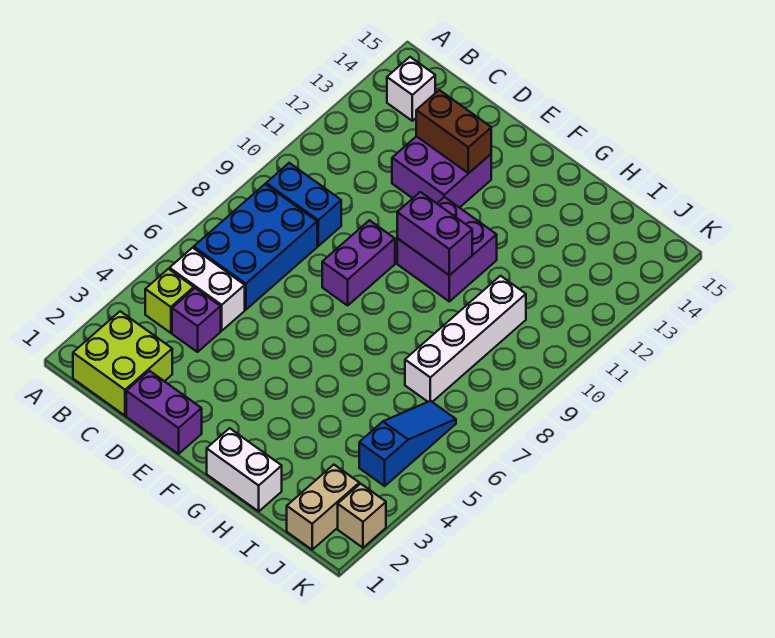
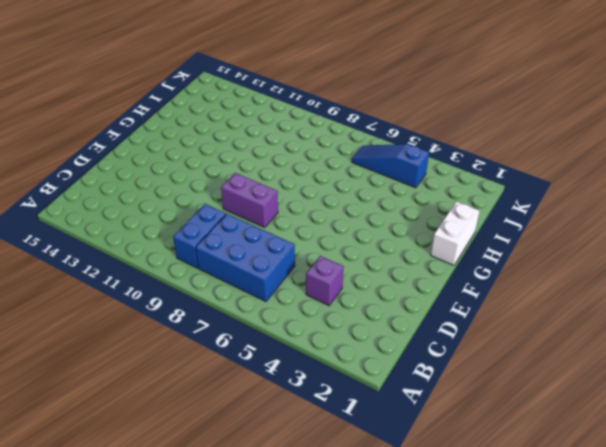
none -> lime brick B1:C2 level 1
none -> lime brick B4 level 1
none -> white brick B5:C5 level 1

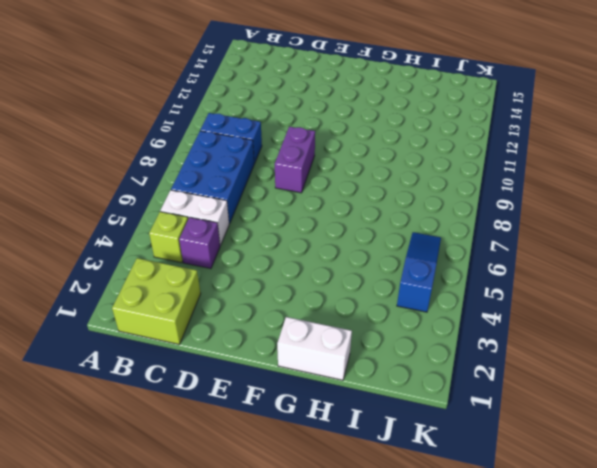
none -> white brick B14 level 1
none -> purple brick D1:E1 level 1
none -> purple brick D12:E13 level 1

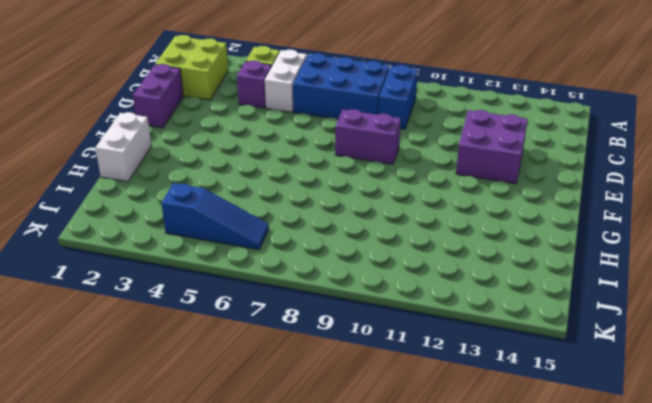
none -> white brick B14 level 1
none -> purple brick F10:G11 level 1
none -> white brick I7:I10 level 1

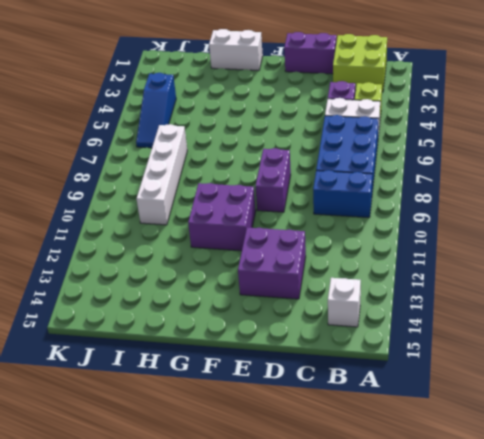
none -> tan brick J1:J2 level 1
none -> tan brick K2 level 1
none -> brown brick D13:E13 level 2

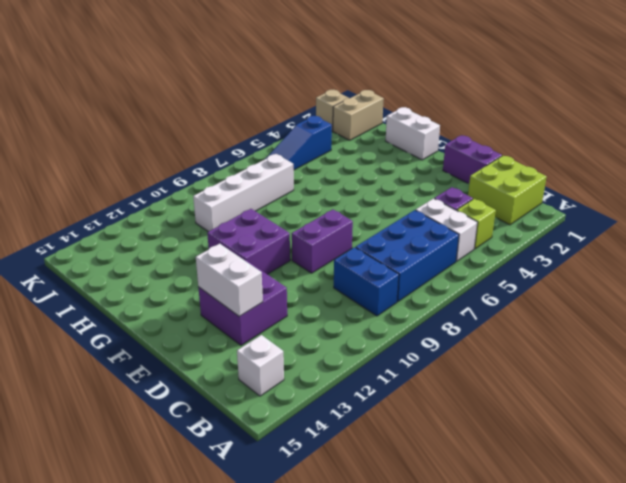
white brick D13:E13 level 2 -> brown brick D13:E13 level 2
none -> purple brick F10:G10 level 2

